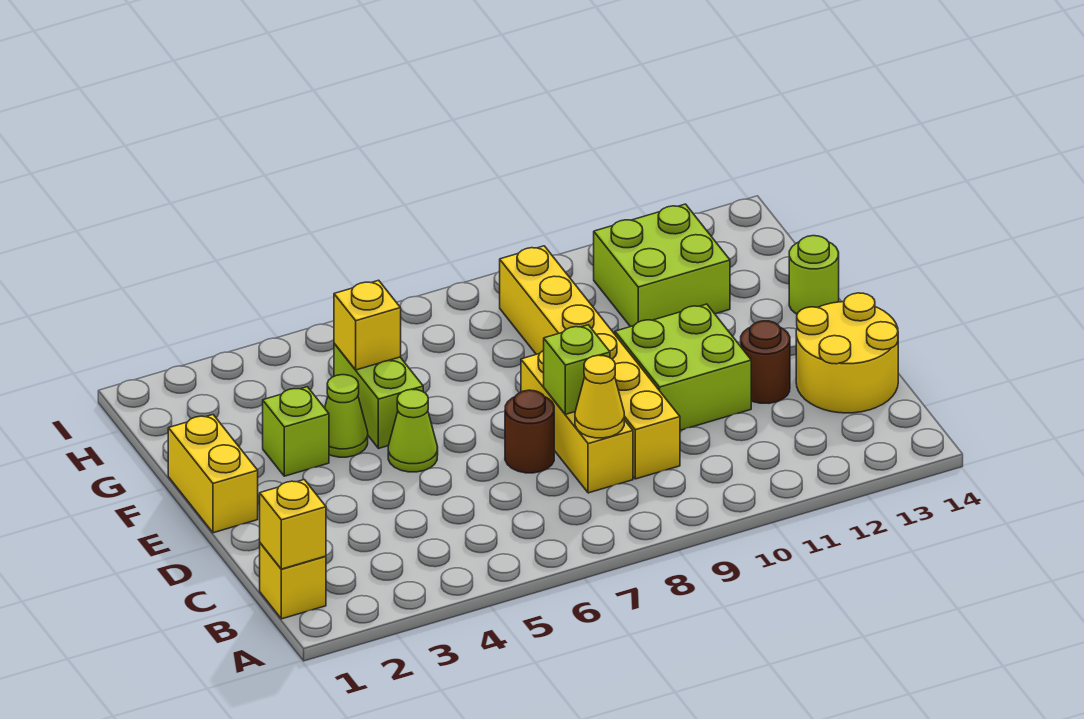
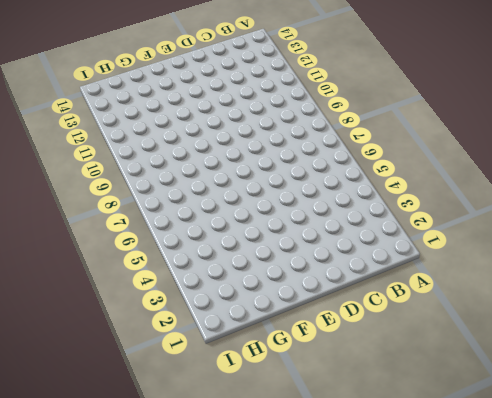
none -> yellow brick B1 level 1
none -> yellow brick C8:E8 level 1
none -> yellow brick C9:H9 level 1

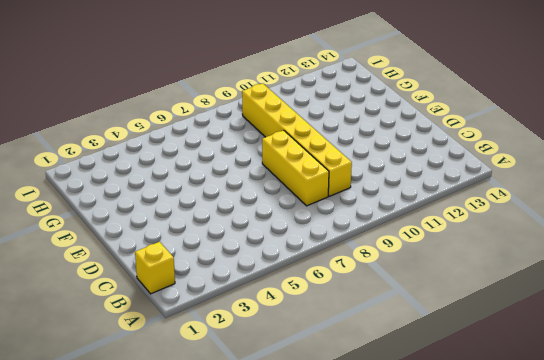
none -> yellow round brick C13:D14 level 1
none -> brown round brick D7 level 1
none -> lime brick D10:E11 level 1

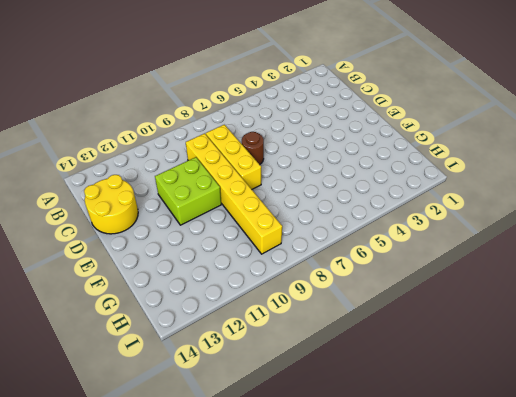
none -> yellow brick B1 level 1
none -> brown round brick D12 level 1
none -> yellow brick E1:F1 level 1

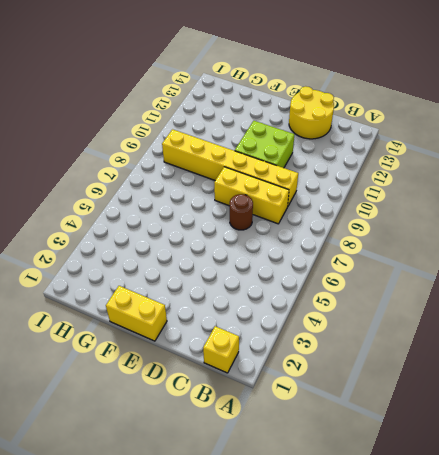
none -> brown round brick D12 level 1
none -> lime cone E5 level 1
none -> lime brick F3 level 1

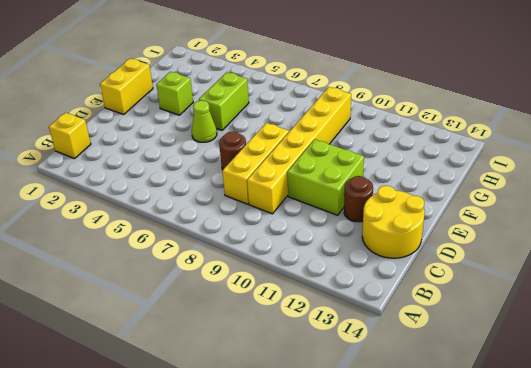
none -> lime cone F4 level 1
none -> lime round brick F14 level 1
none -> lime brick G11:H12 level 1

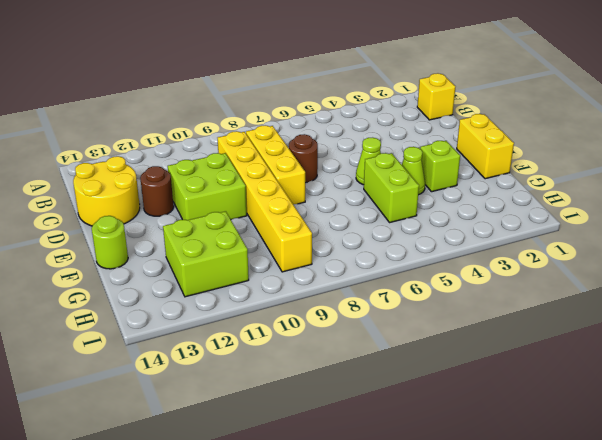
none -> yellow brick B1 level 2
none -> yellow cone C8 level 2
none -> lime brick D8 level 2

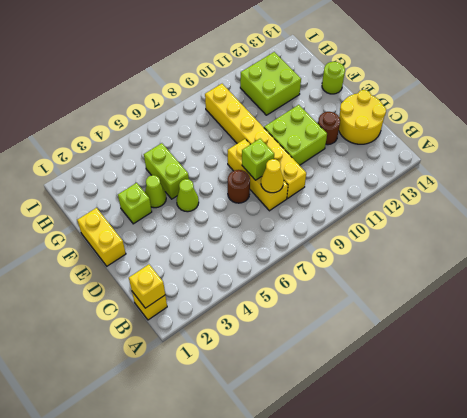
none -> yellow brick G5 level 2

